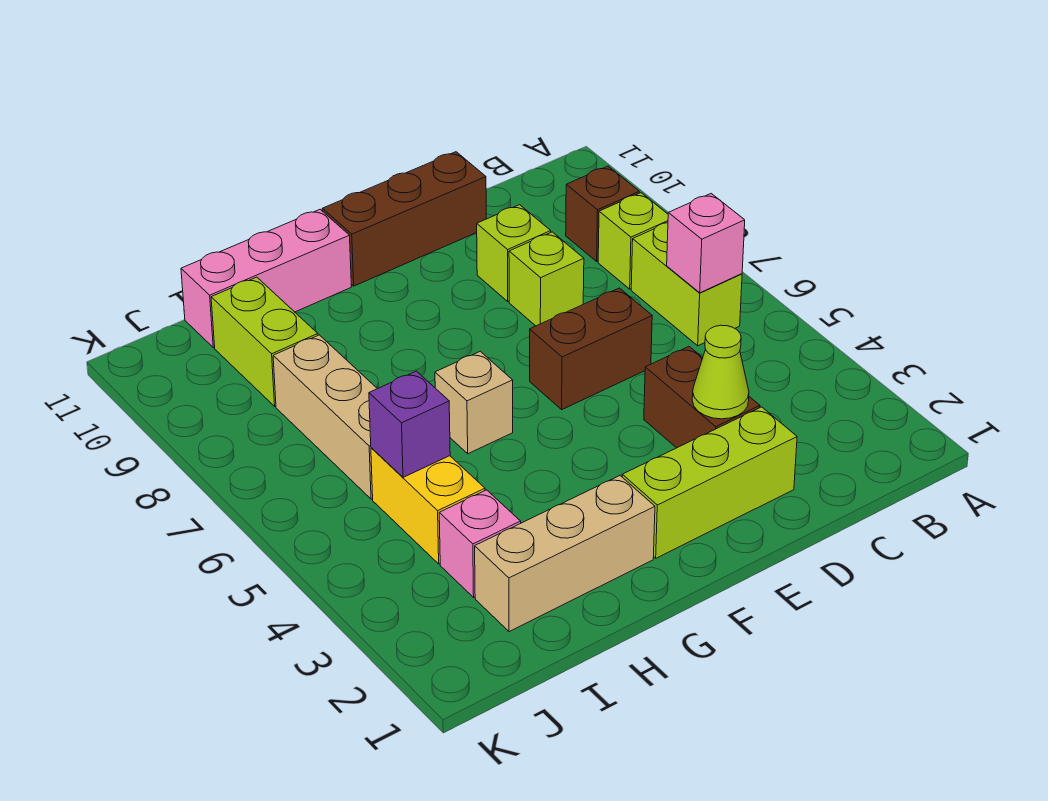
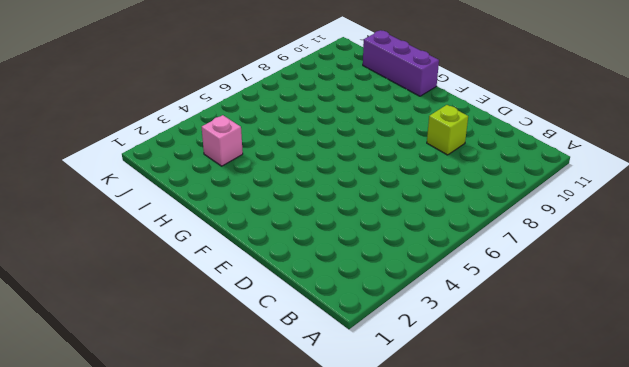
purple brick G11:I11 level 1 -> pink brick G11:I11 level 1
none -> lime brick B6:B7 level 1
none -> lime brick B8 level 1
none -> brown brick B9 level 1

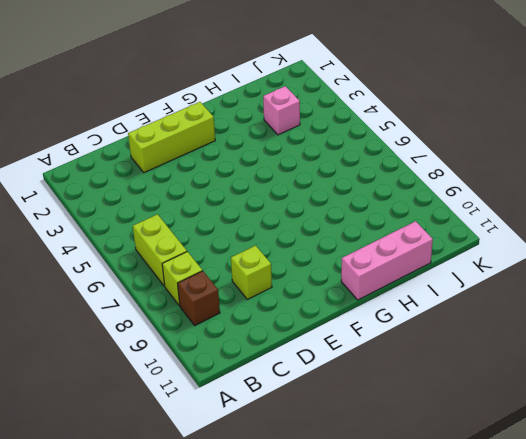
none -> brown brick D3:D4 level 1
none -> brown brick D6:E6 level 1
none -> lime brick D8 level 1

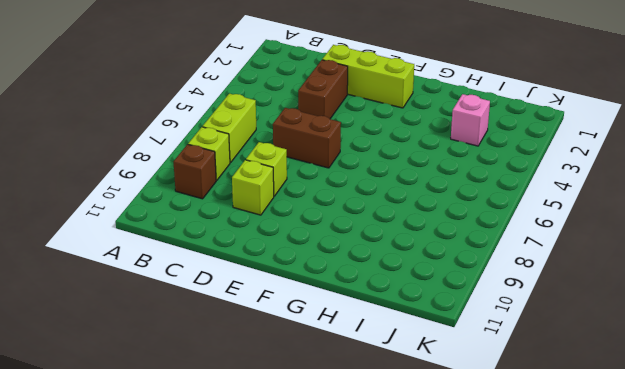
none -> brown brick D11:F11 level 1
none -> tan brick G2:I2 level 1
none -> tan brick G6 level 1

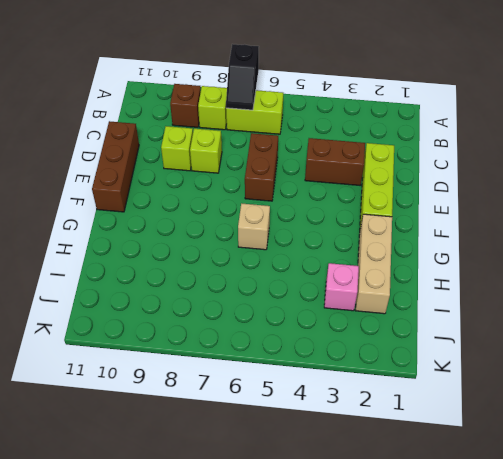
black slope A7:B7 level 2 top A -> none
none -> pink brick G11:I11 level 1
none -> yellow brick I4:I5 level 1
none -> tan brick I6:I8 level 1

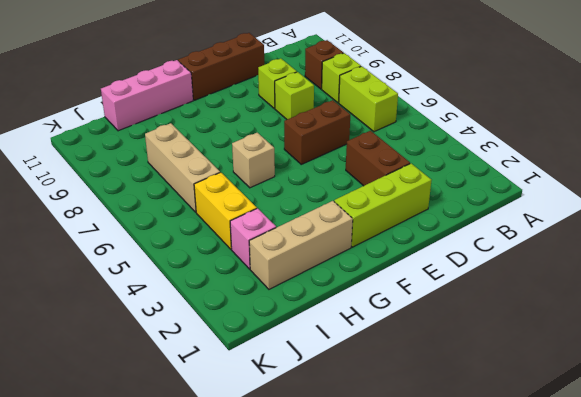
none -> lime brick I9:I10 level 1
none -> pink brick B6 level 2
none -> lime cone D3 level 2

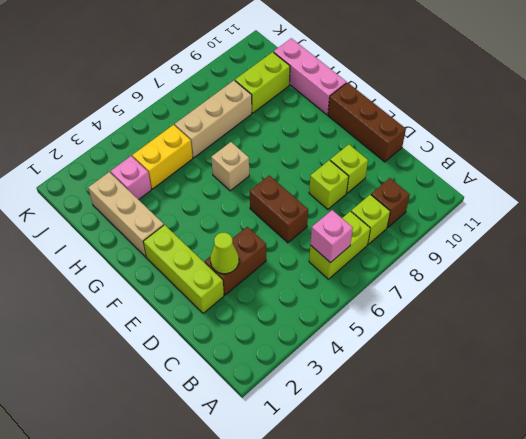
none -> purple brick I5 level 2

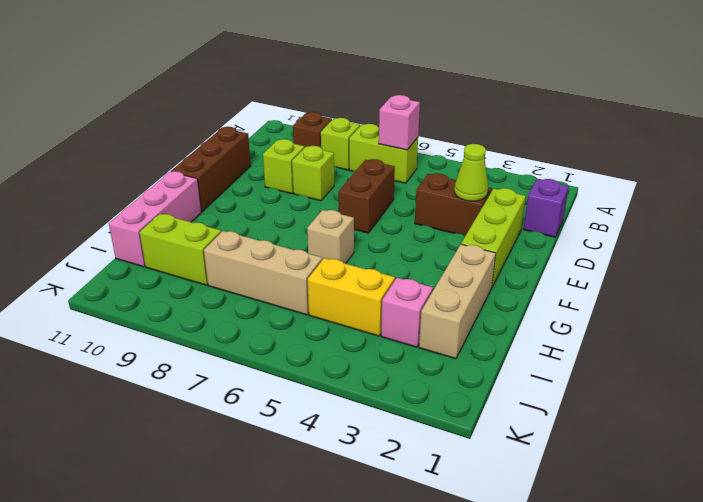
purple brick C1 level 1 -> purple brick I5 level 2

